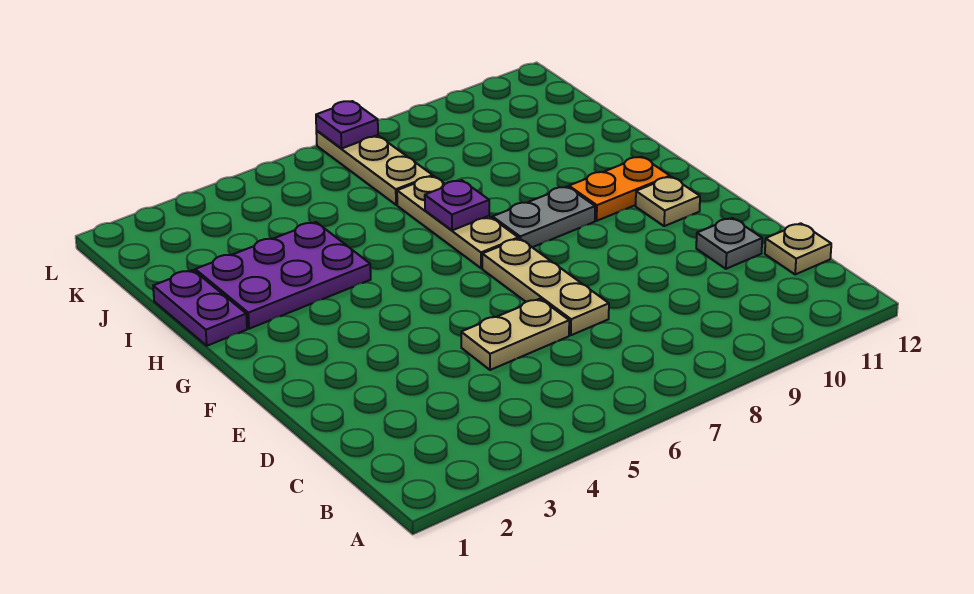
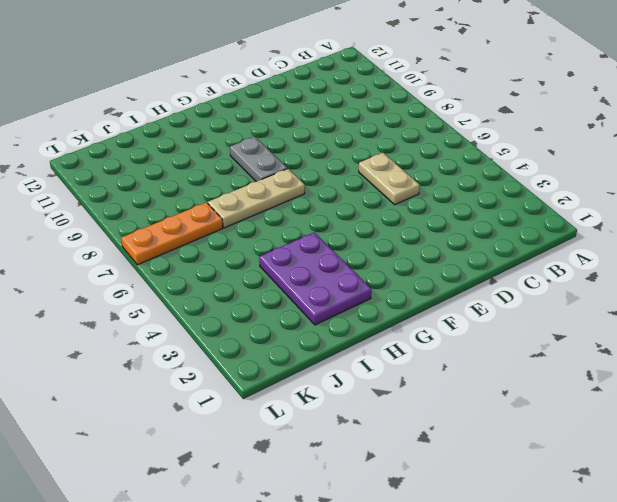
orange plate J7:L7 level 1 -> tan plate J7:L7 level 1
none -> tan plate C12 level 1
none -> tan plate D7:F7 level 1
none -> grey plate D11 level 1

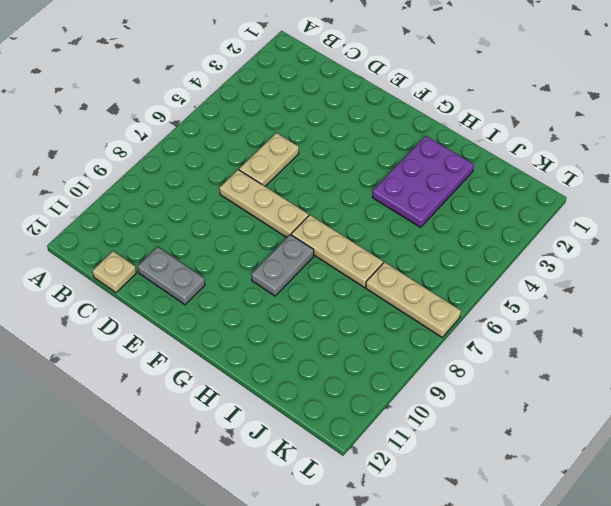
grey plate D11:E11 level 1 -> grey plate D11 level 1
none -> tan plate F11 level 1
none -> orange plate G10:G11 level 1
none -> purple plate H1:I1 level 1

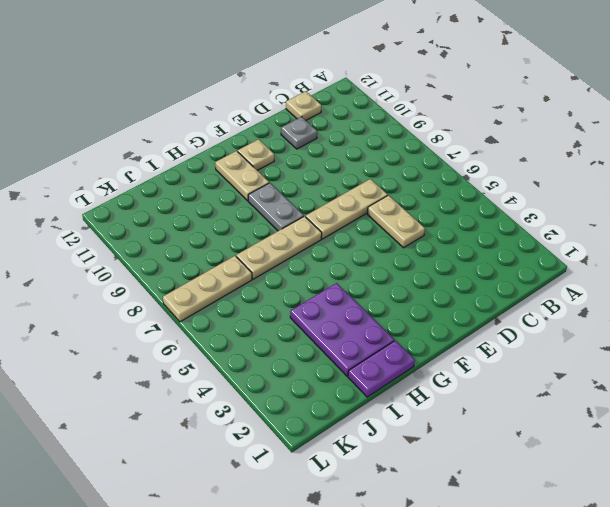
tan plate G10:G11 level 1 -> orange plate G10:G11 level 1
none -> purple plate H7 level 2
none -> purple plate L7 level 2

